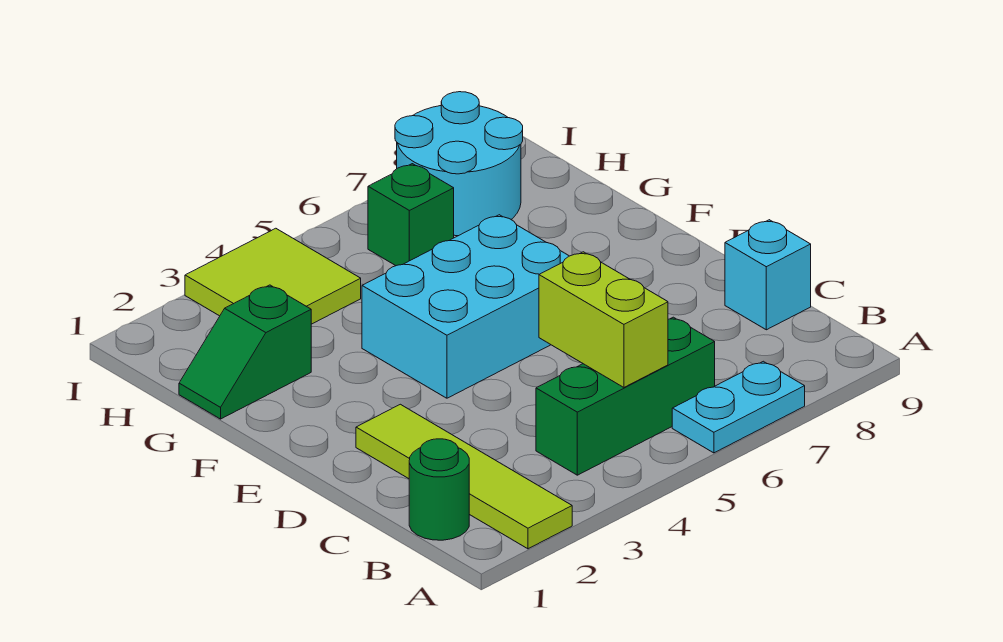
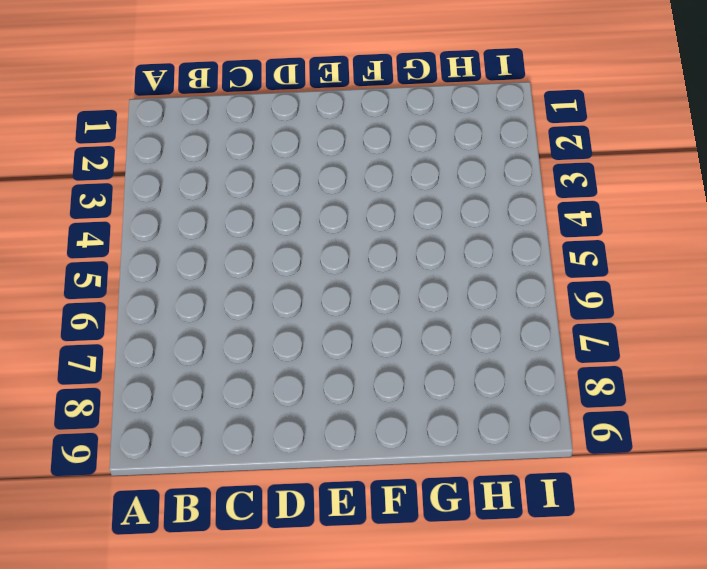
none -> lime tile A2:D2 level 1
none -> cyan plate A6:A7 level 1

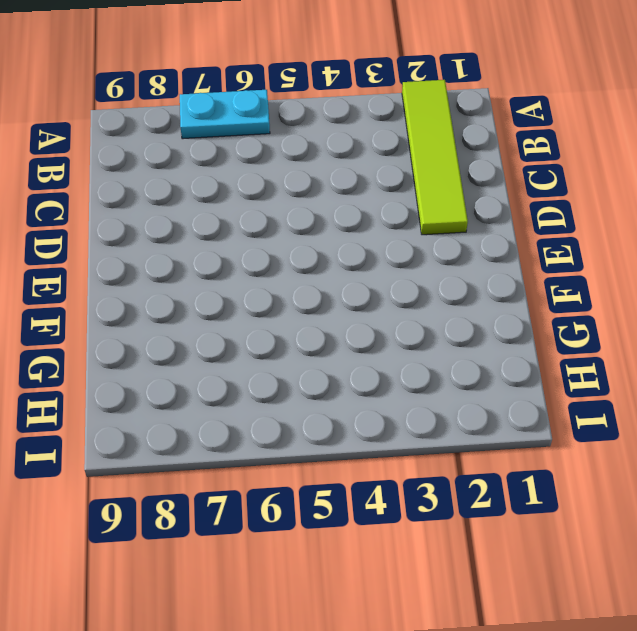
none -> green round brick B1 level 1
none -> green brick B4:B6 level 1

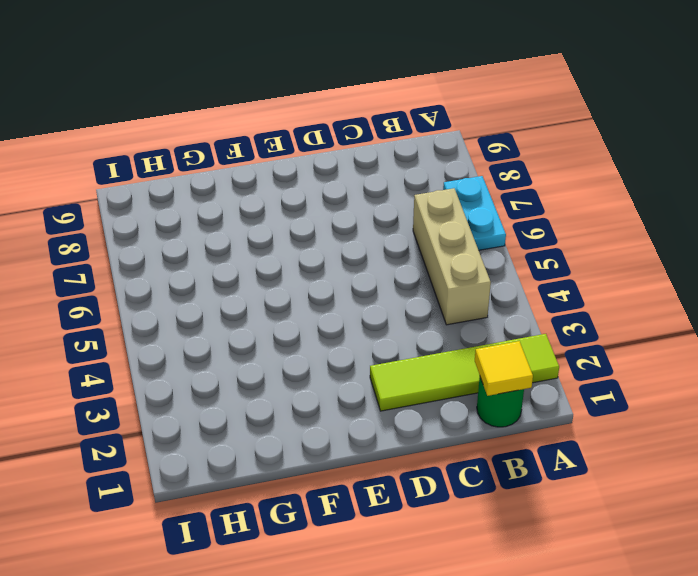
yellow tile B1 level 2 -> none
tan brick B4:B6 level 1 -> green brick B4:B6 level 1
none -> cyan brick C9 level 1
none -> cyan brick E4:F6 level 1

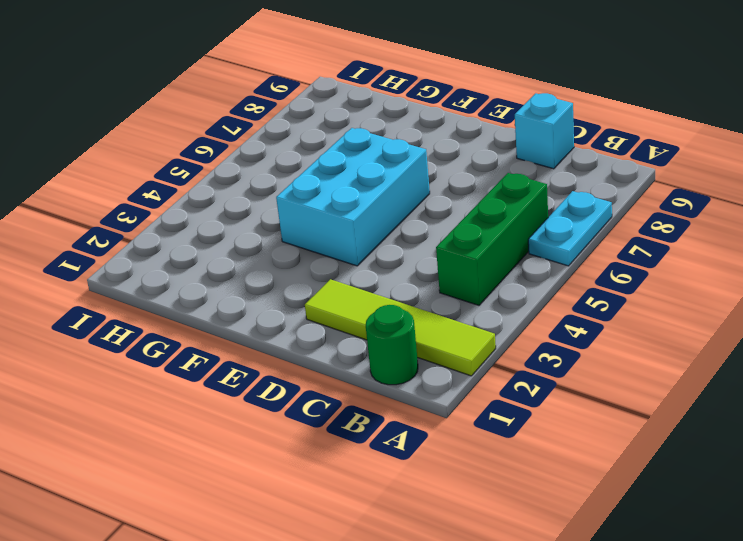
none -> green slope G1:G2 level 1 top 2
none -> lime tile H3:I4 level 1

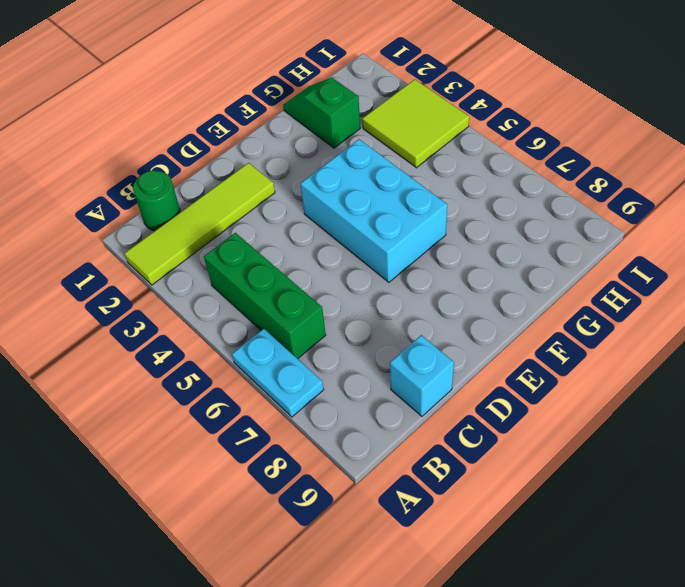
none -> green brick H6 level 1
none -> cyan round brick H7:I8 level 1

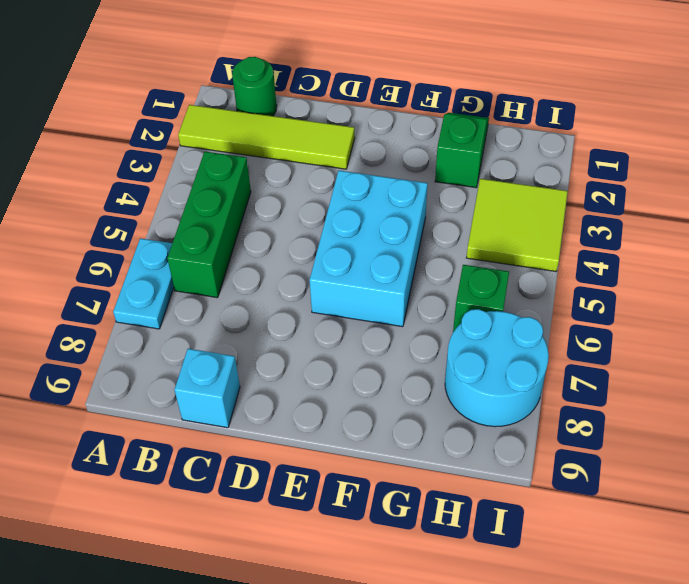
none -> lime brick B5:C5 level 2

